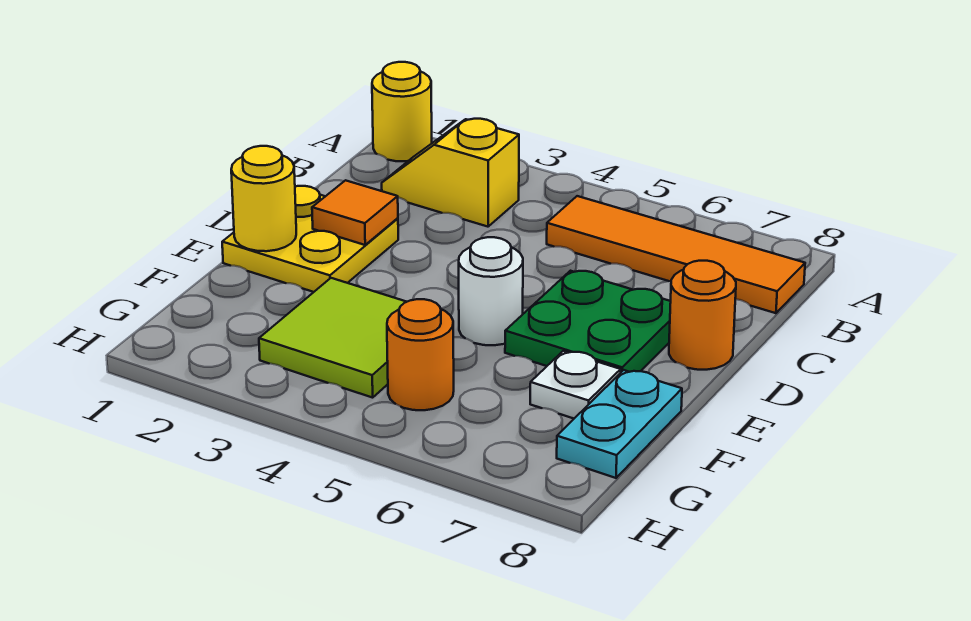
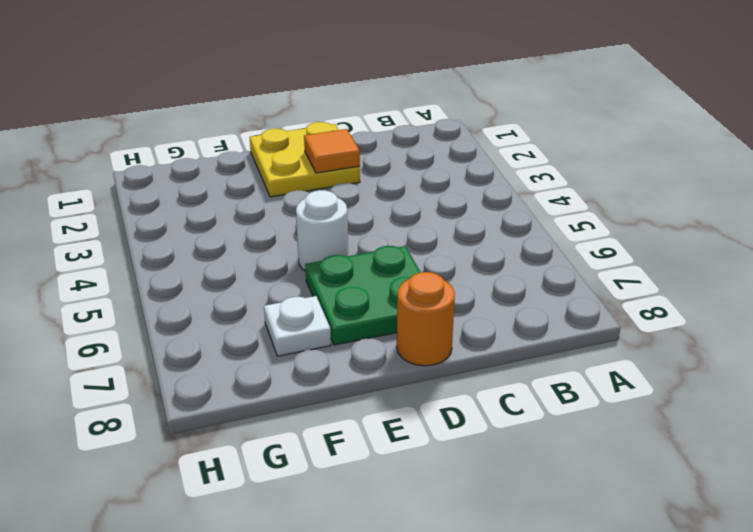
none -> yellow round brick A1 level 1
none -> yellow slope B2:B3 level 1 top 3
none -> orange tile B5:B8 level 1

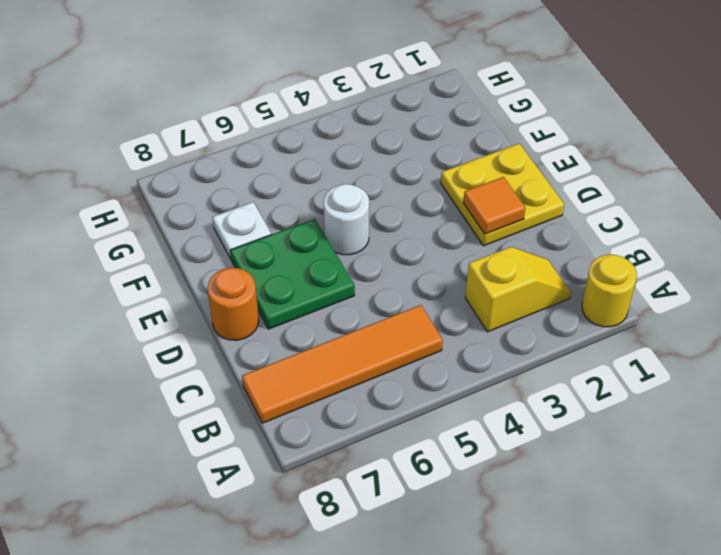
none -> lime tile F3:G4 level 1
none -> cyan plate F8:G8 level 1
none -> orange round brick G5 level 1

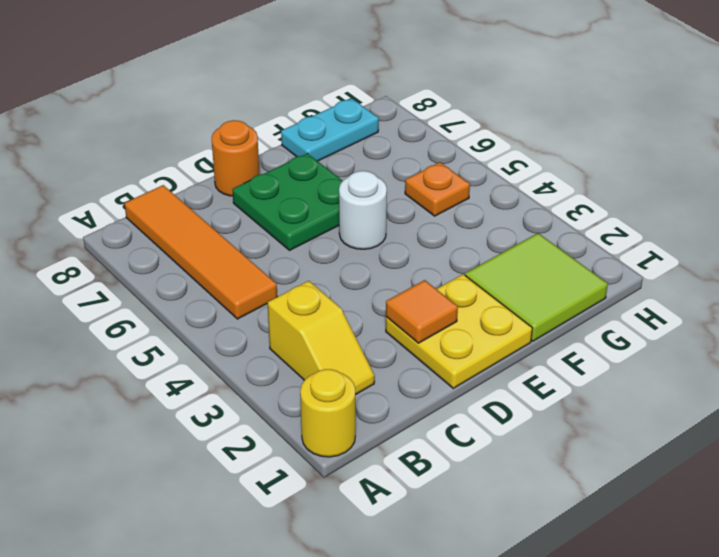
lime tile F1:G2 level 1 -> lime tile F3:G4 level 1
orange plate G5 level 1 -> orange round brick G5 level 1
none -> white plate F7 level 1
none -> yellow round brick E1 level 2

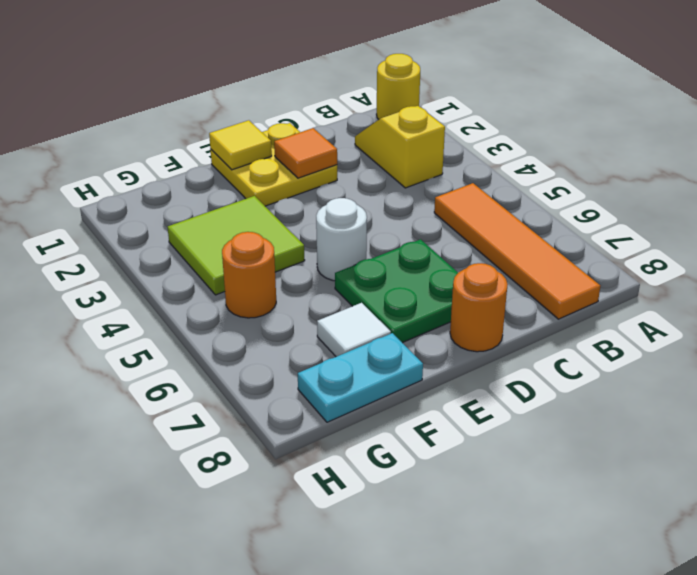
yellow tile E1 level 2 -> yellow round brick E1 level 2
white tile F7 level 1 -> white plate F7 level 1

